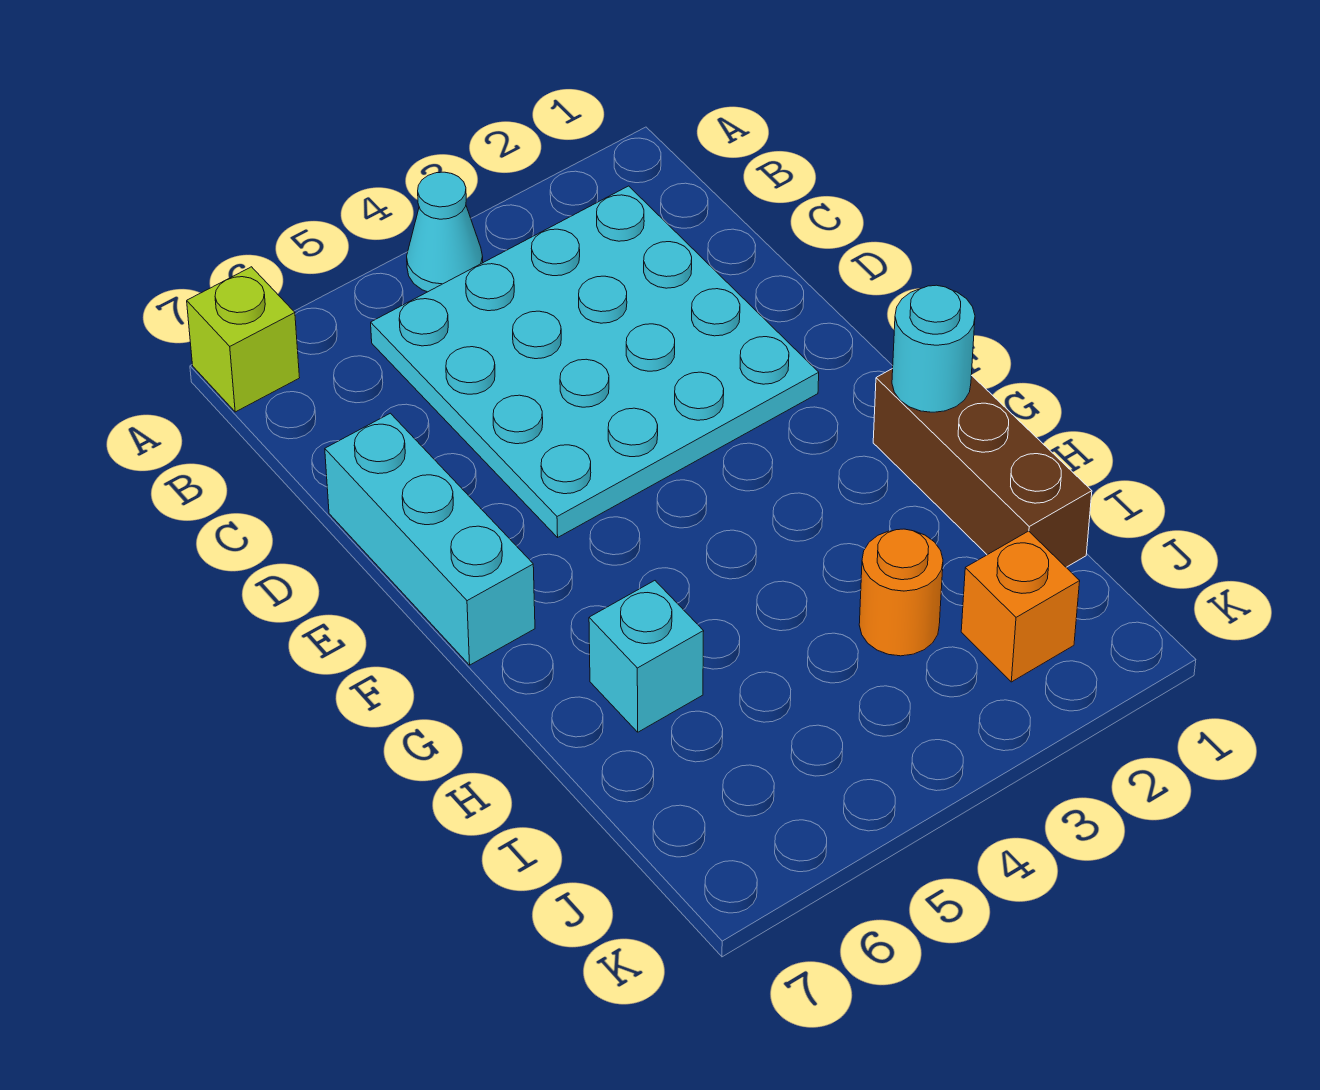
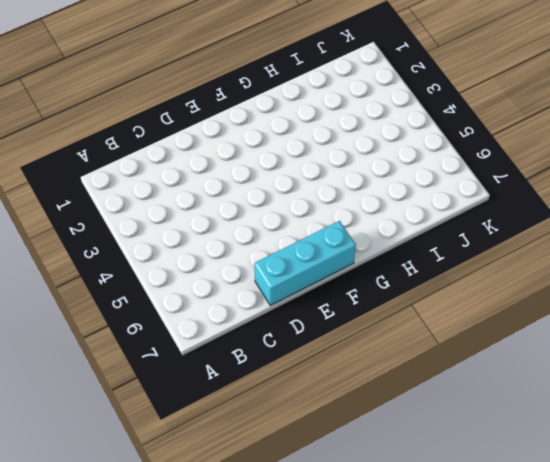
none -> cyan cone A4 level 1
none -> lime brick A7 level 1

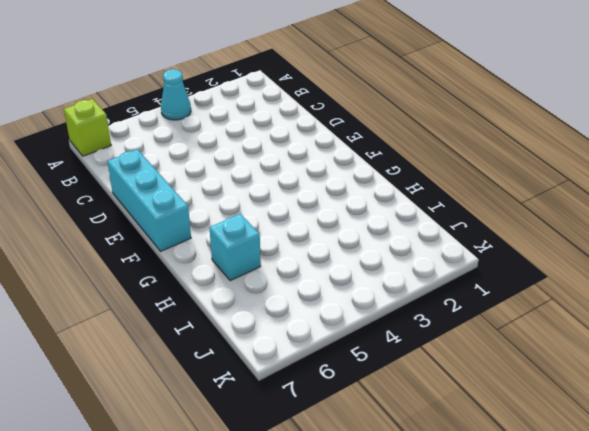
none -> cyan plate B2:E5 level 1
none -> brown brick G1:I1 level 1

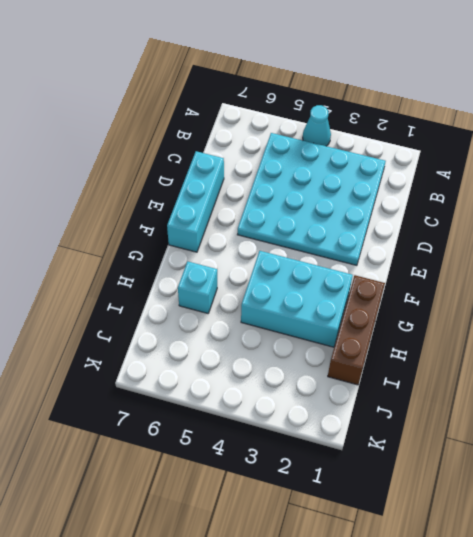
cyan brick G2:H4 level 1 -> none
none -> lime brick A7 level 1
none -> orange round brick I3 level 1

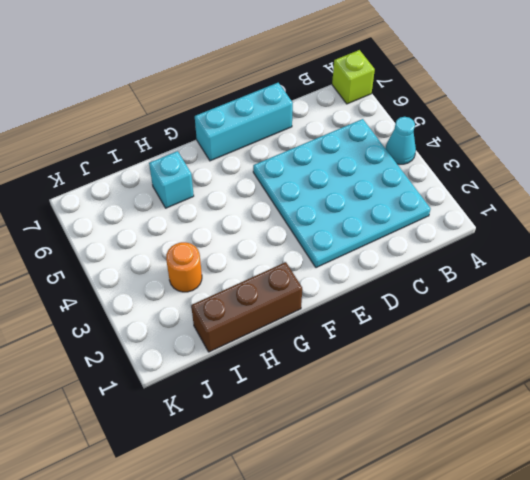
none -> orange brick J2 level 1
none -> cyan round brick G1 level 2

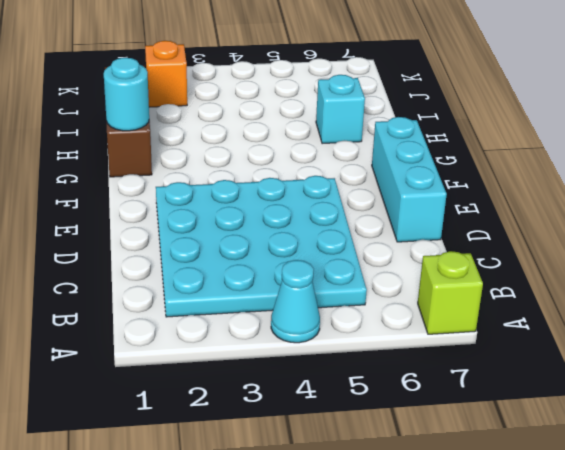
none -> orange round brick I3 level 1

